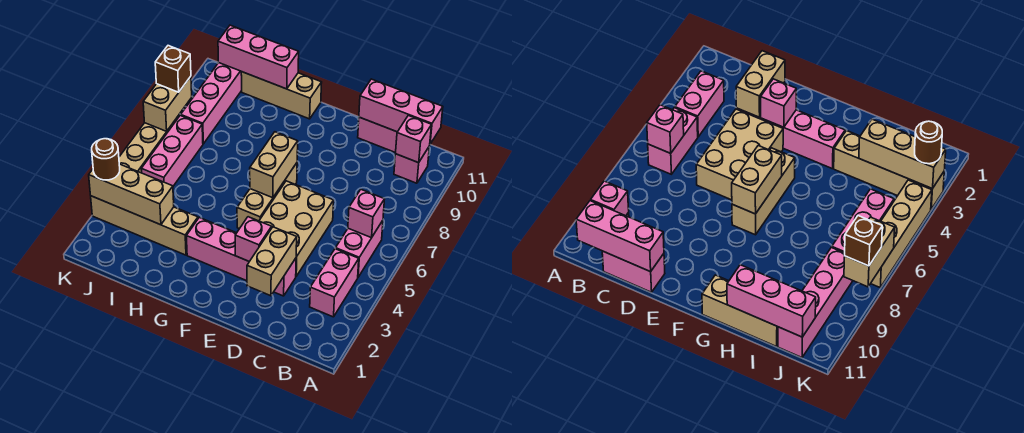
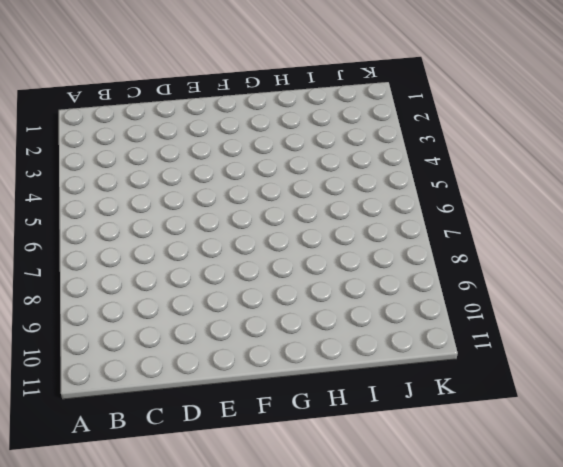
none -> pink brick B3:B4 level 1
none -> pink brick B5:B6 level 1
none -> pink brick B10 level 1

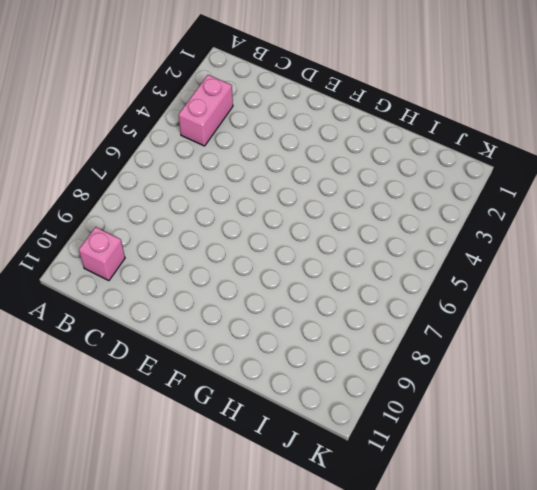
none -> pink brick B5:B6 level 1
none -> pink brick C11:D11 level 1
none -> pink brick D3:G3 level 1

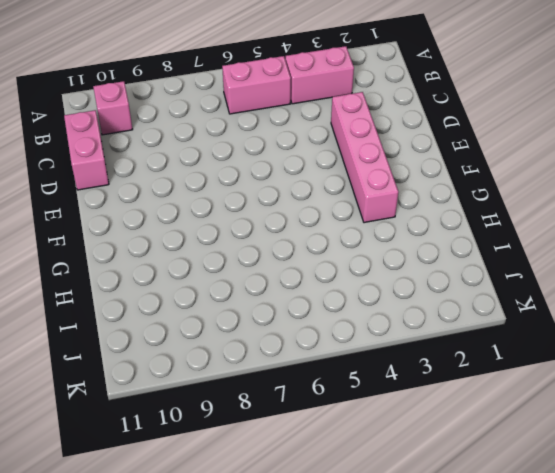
none -> tan brick D4:E6 level 1
none -> tan brick F5:F7 level 1
none -> tan brick G11:I11 level 1

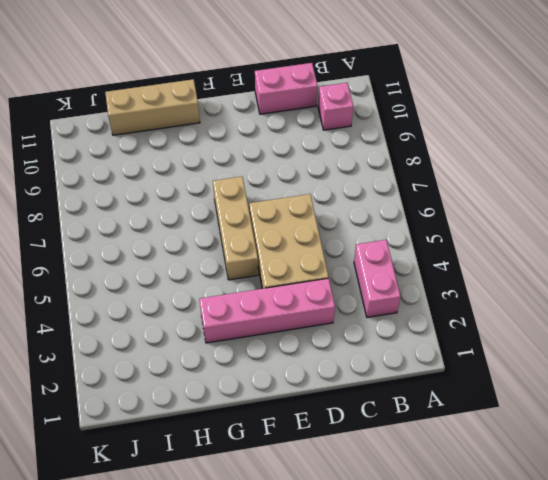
none -> pink brick B5:B6 level 1
none -> tan brick H3:K3 level 1
none -> pink brick J5:J7 level 1

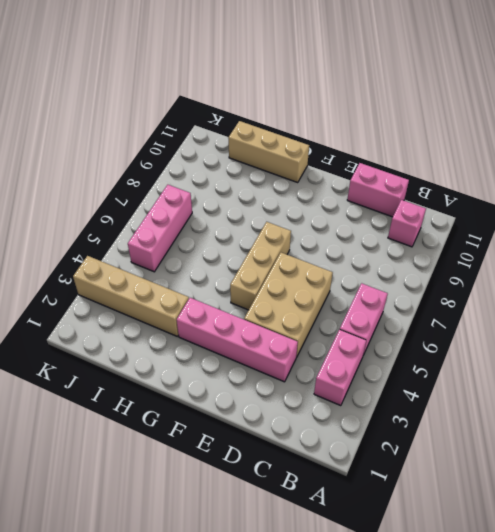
none -> pink brick J8:J11 level 1
none -> tan brick K4:K7 level 1
none -> pink brick B6 level 2

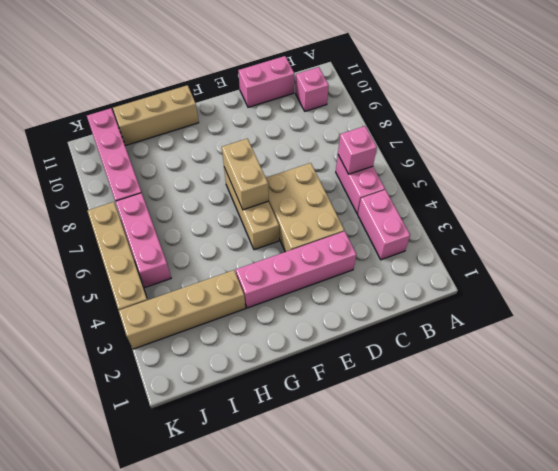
none -> pink brick B10 level 2
none -> pink brick B11:D11 level 2
none -> tan brick D2:D3 level 2

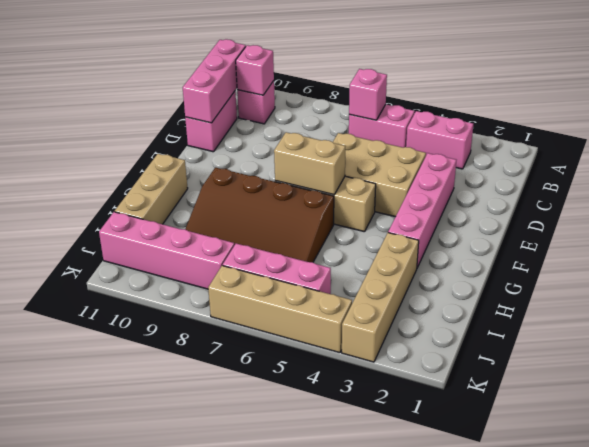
brown slope G6:I9 level 1 top G -> none
none -> tan brick D2:D3 level 2
none -> pink brick E3 level 2
none -> pink brick H11:J11 level 2

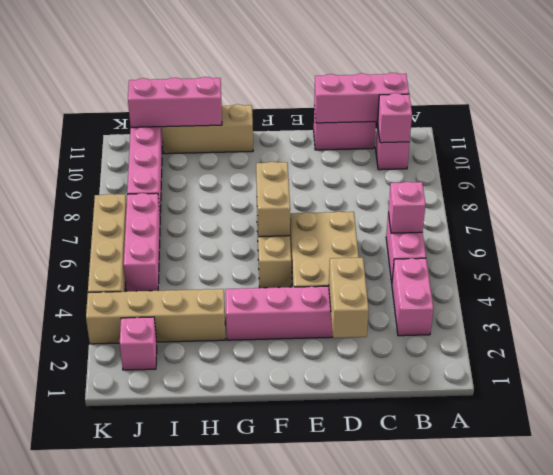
pink brick J2 level 1 -> pink brick E3 level 2
none -> tan brick I3:K3 level 2
none -> tan brick K7:K8 level 2
none -> brown round brick K3 level 3

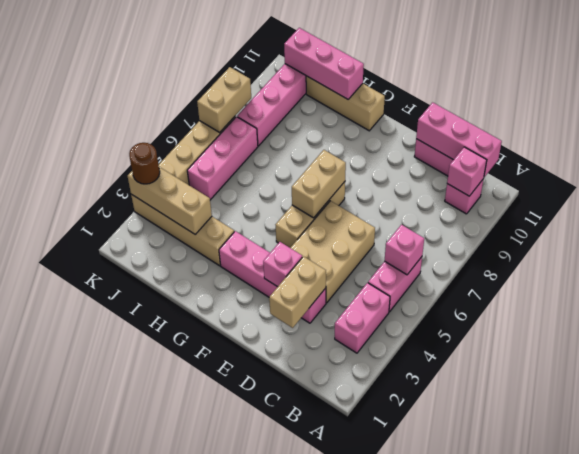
none -> brown brick K8 level 3

